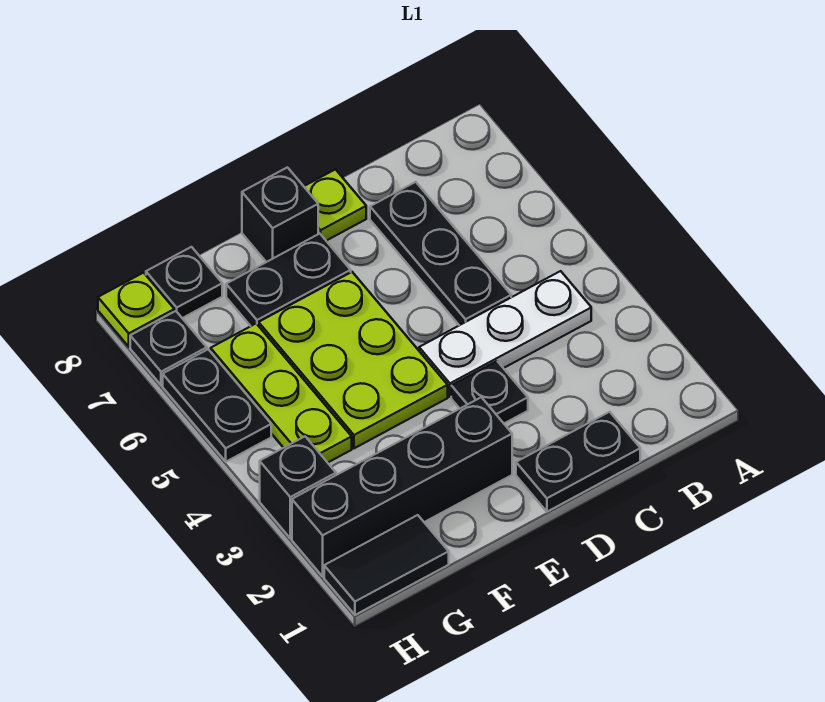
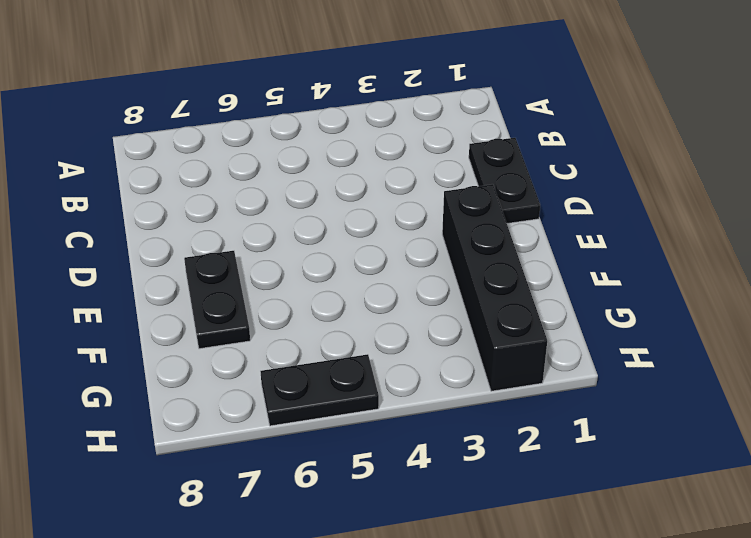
none -> white plate B4:D4 level 1
none -> black plate C5:C7 level 1
none -> black plate D3 level 1

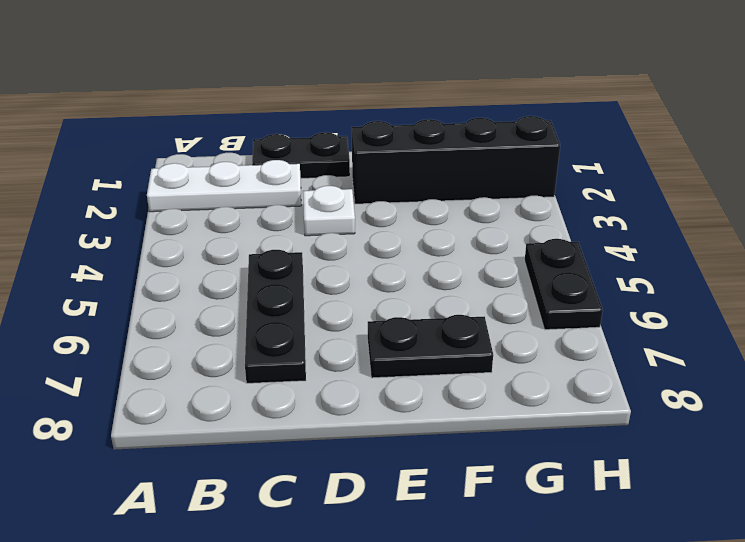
white plate A2:C2 level 1 -> white plate B4:D4 level 1
white plate D3 level 1 -> black plate D3 level 1
none -> lime plate D8 level 1
none -> lime plate E4:F6 level 1
none -> black brick E8 level 1

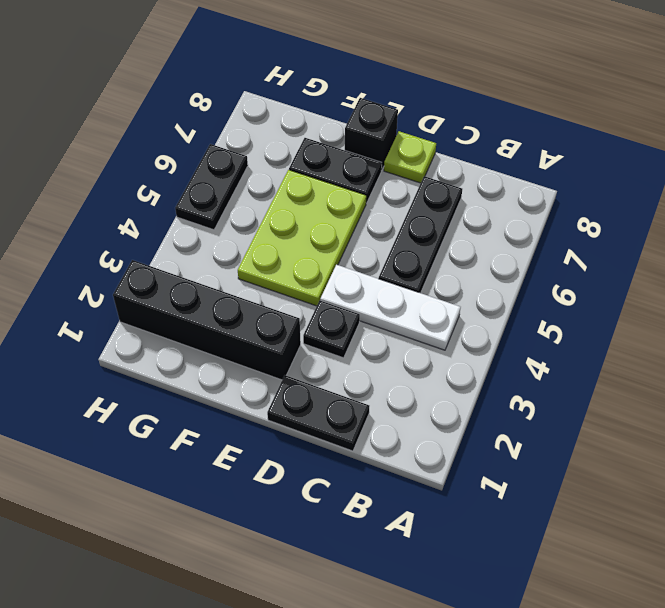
none -> black tile G1:H1 level 1
none -> lime plate G4:G6 level 1
none -> black plate G8 level 1

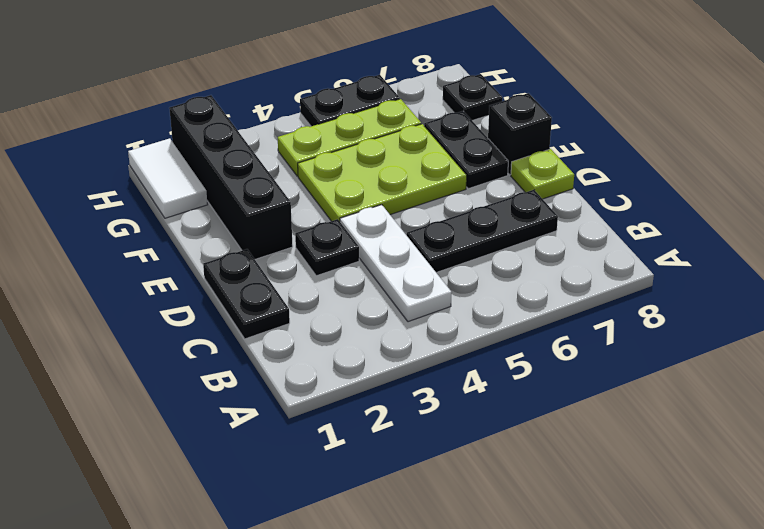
white tile G1:H1 level 1 -> black tile G1:H1 level 1
none -> black brick H3 level 1
none -> black plate H7 level 1
none -> lime plate H8 level 1

